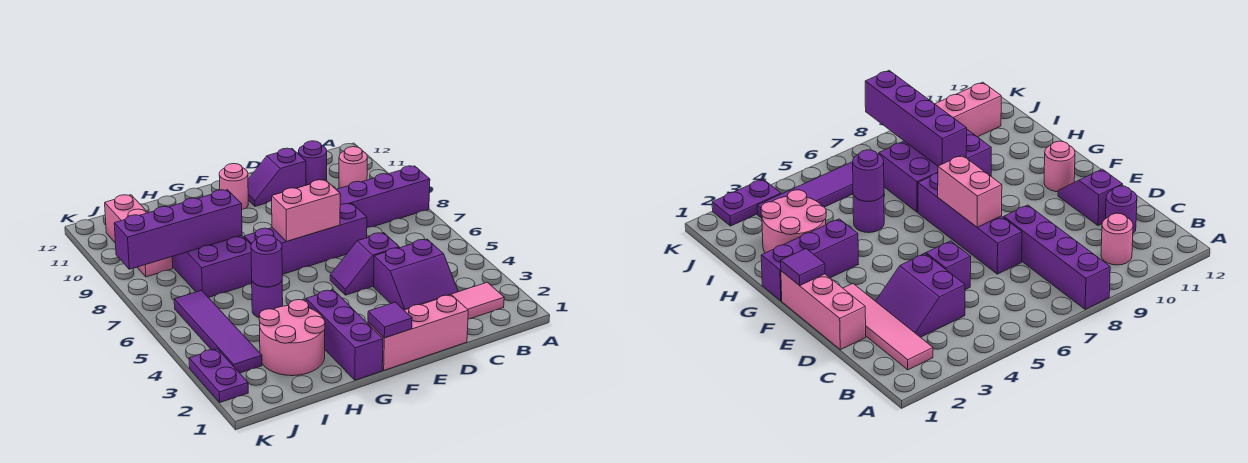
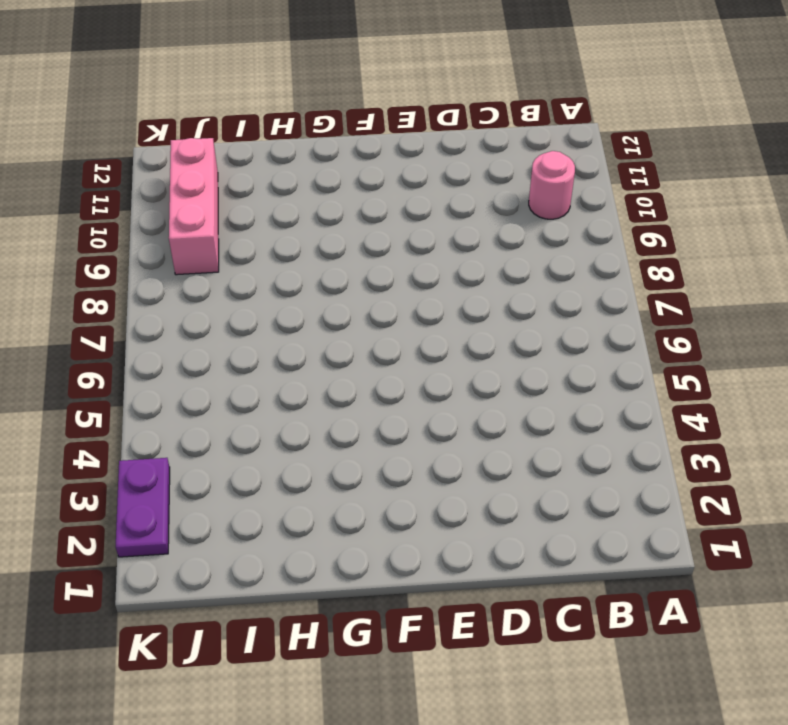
none -> purple brick A8:D8 level 1
none -> pink tile B2:E2 level 1
none -> purple slope C3:D4 level 1 top 4

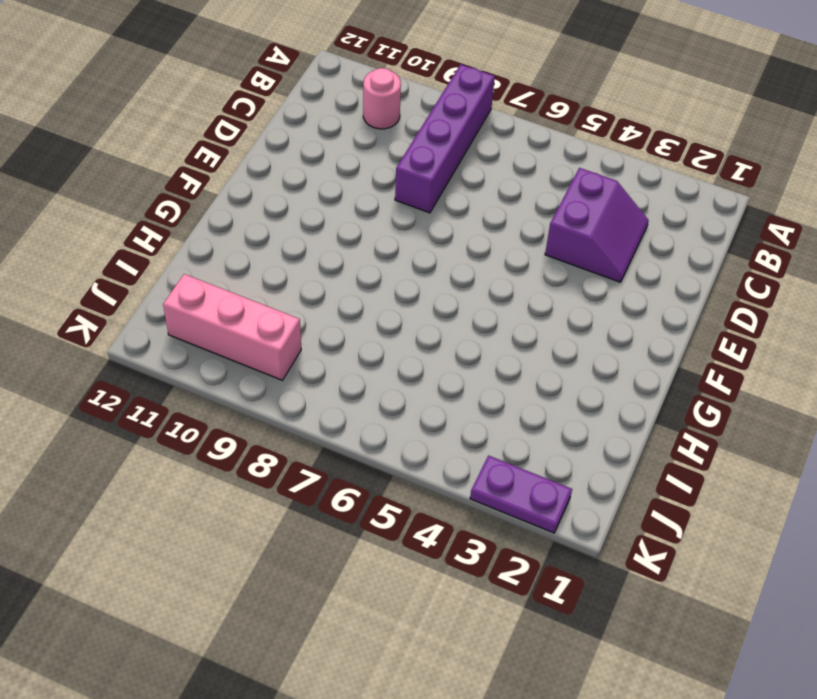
none -> pink tile B2:E2 level 1
none -> purple round brick C11 level 1
none -> pink brick D1:F1 level 1

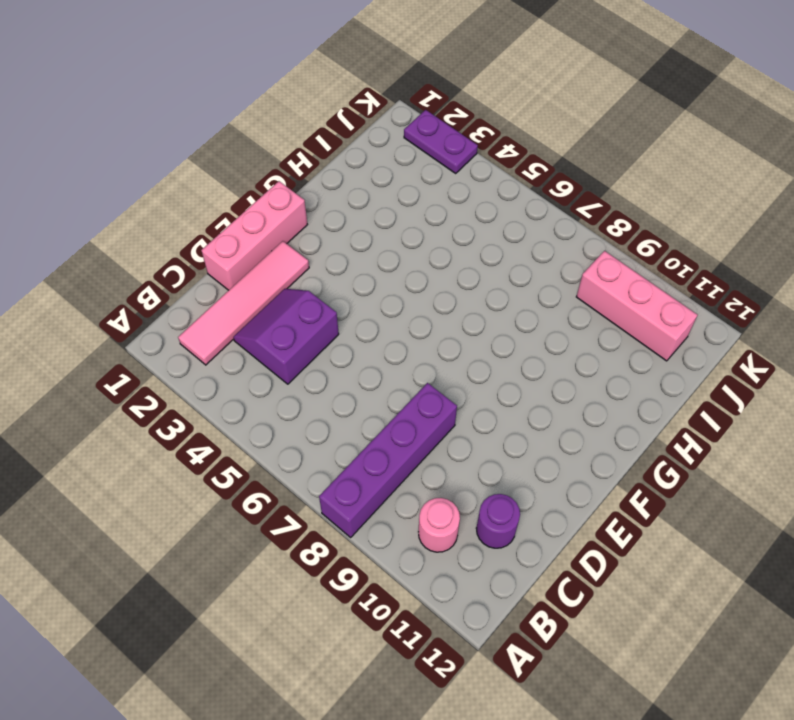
none -> purple slope D5:E5 level 1 top D
none -> purple brick D7:G7 level 1
none -> purple slope D11:E11 level 1 top D

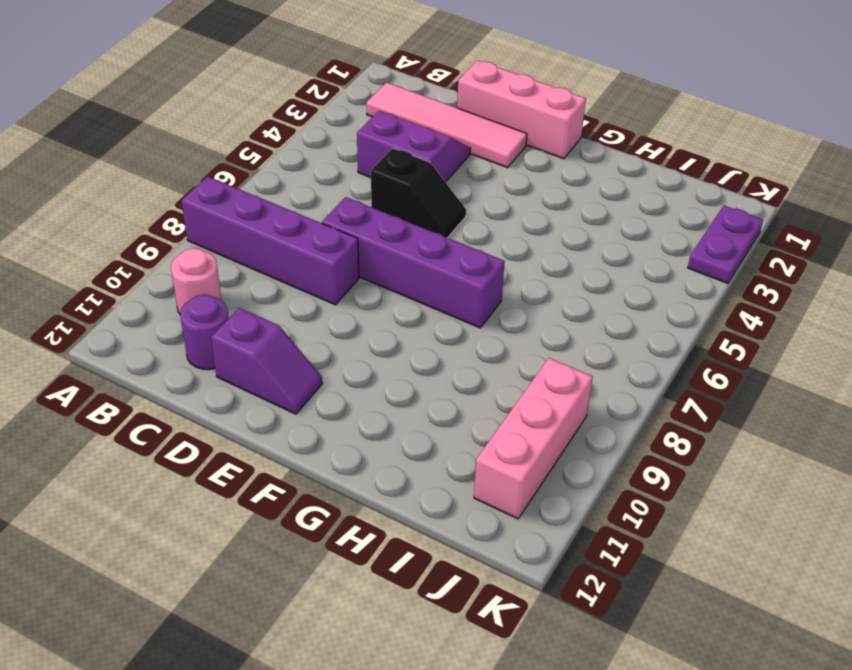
black slope D5:E5 level 1 top D -> purple slope D5:E5 level 1 top D
none -> pink round brick F11 level 1
none -> purple brick G1:G3 level 1
none -> pink round brick H2:I3 level 1

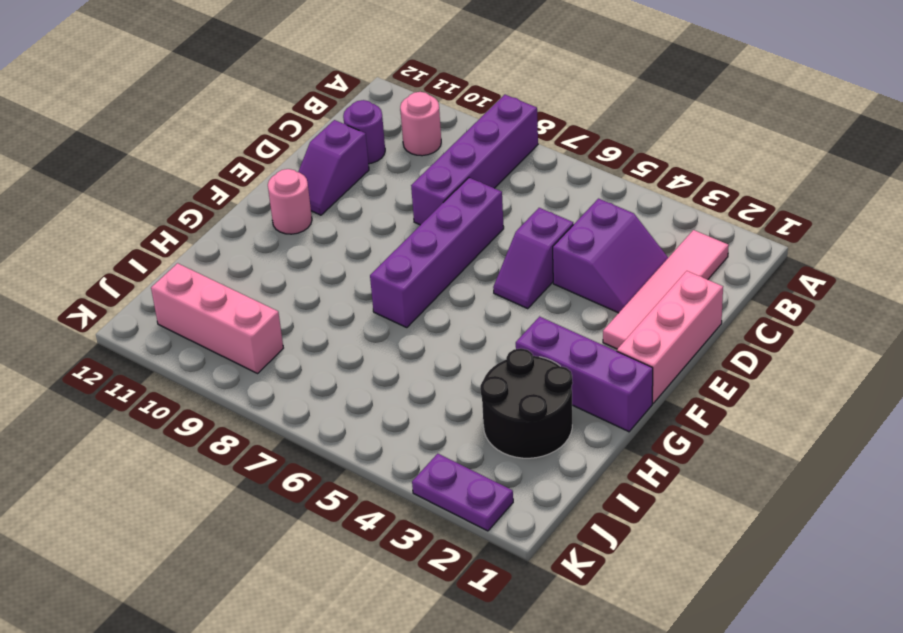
black round brick H2:I3 level 1 -> pink round brick H2:I3 level 1
none -> purple round brick H5 level 1
none -> purple brick H7:I9 level 1
none -> purple tile J3:J6 level 1

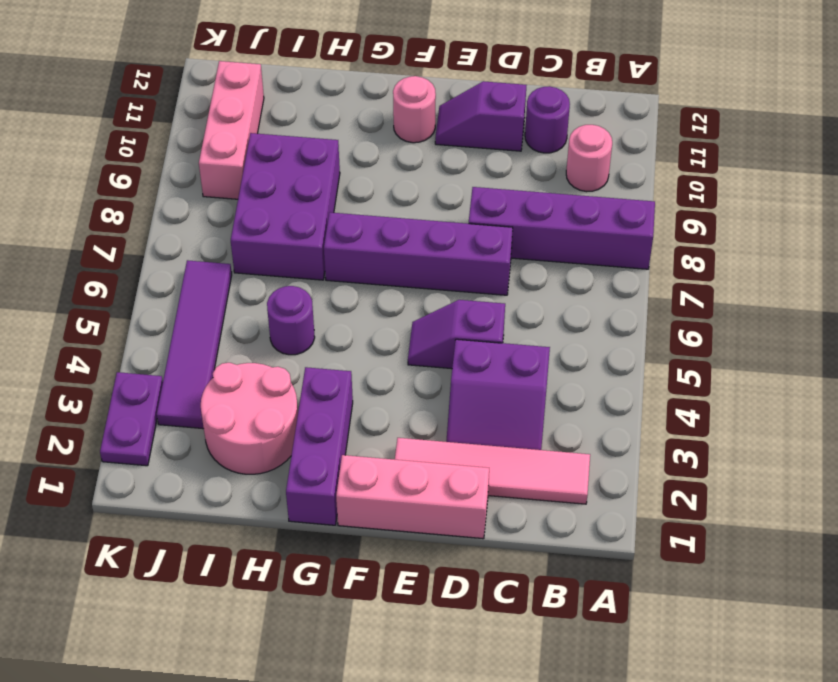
none -> pink brick E7:F7 level 2
none -> purple tile F1 level 2
none -> purple round brick H5 level 2

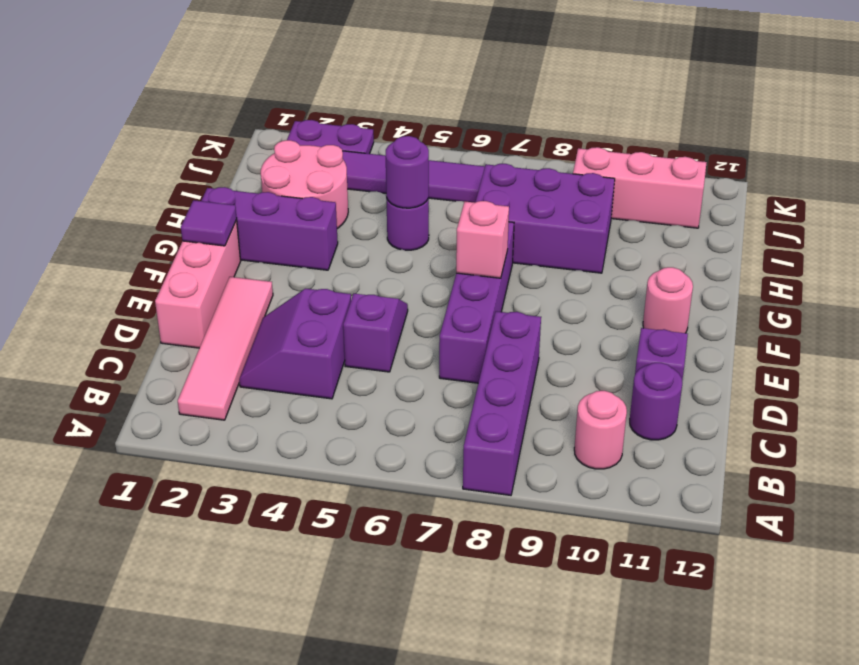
pink brick F7 level 2 -> pink brick E7:F7 level 2
none -> purple brick H8:K8 level 2

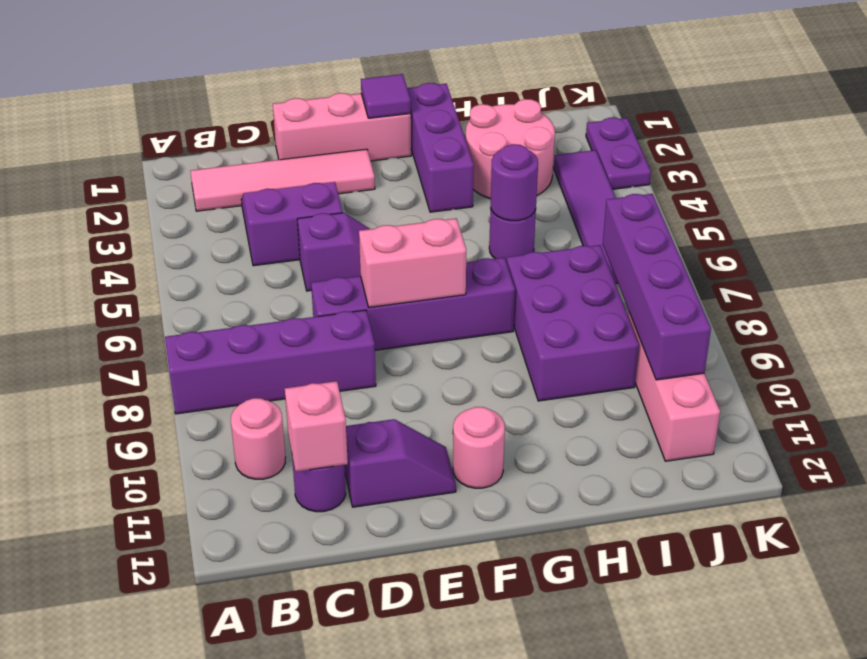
pink brick C11 level 2 -> none
purple brick J7:J10 level 2 -> purple brick H8:K8 level 2

